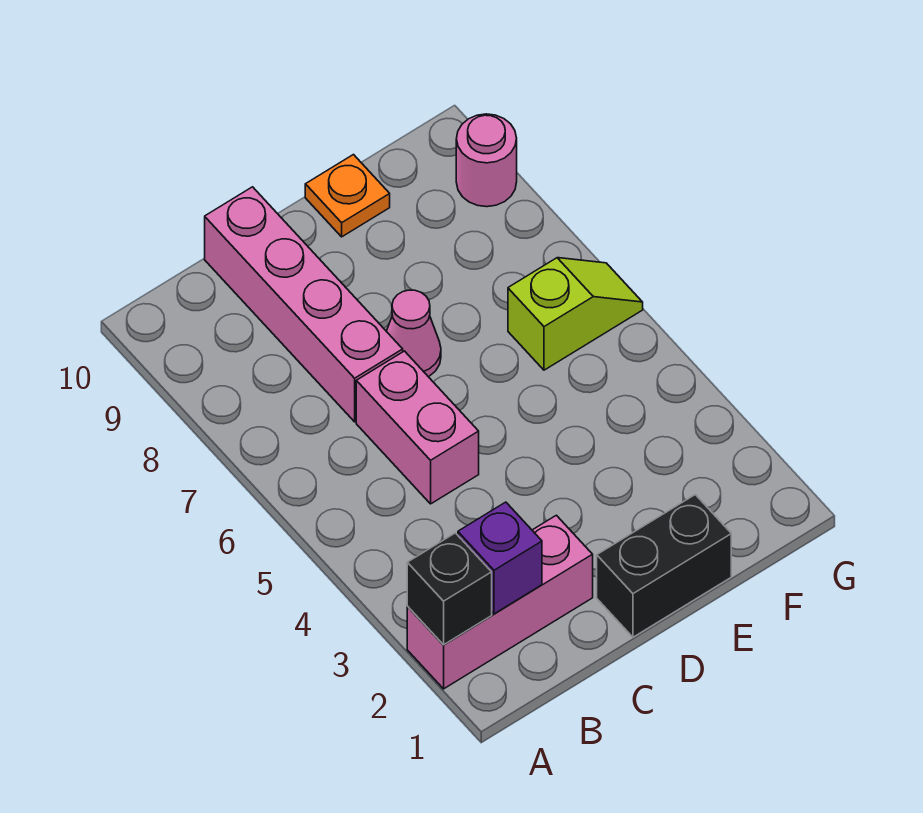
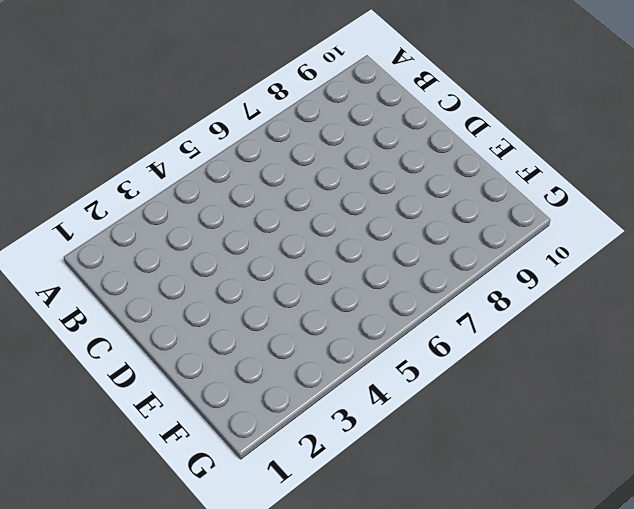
none -> pink brick A2:C2 level 1
none -> pink brick C5:C6 level 1

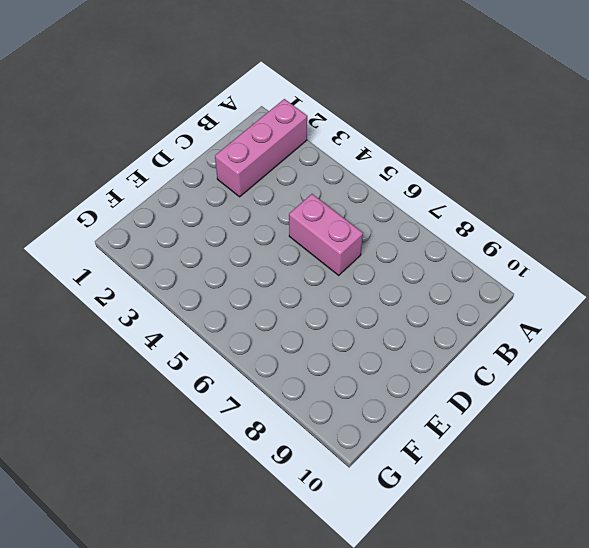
none -> pink brick C7:C10 level 1
none -> black brick D1:E1 level 1

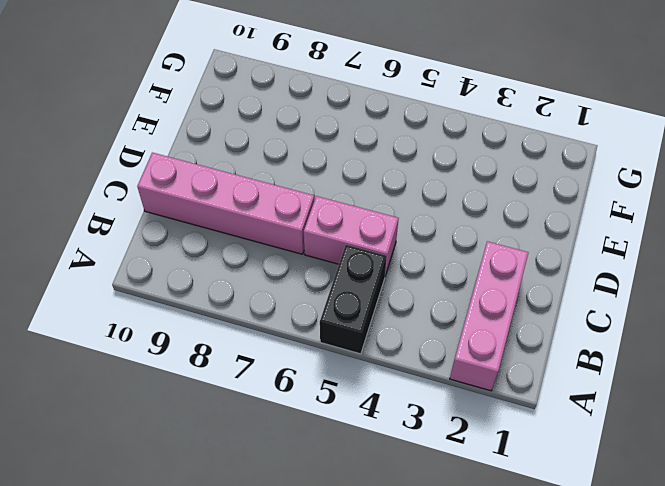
black brick A5:B5 level 1 -> black brick D1:E1 level 1
none -> pink cone D7 level 1
none -> orange plate E10 level 1

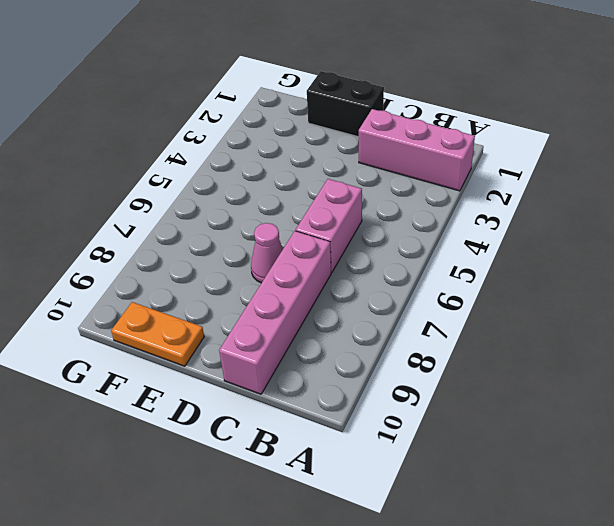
orange plate E10:F10 level 1 -> orange plate E10 level 1
none -> lime slope F6:G6 level 1 top F
none -> pink round brick G9 level 1

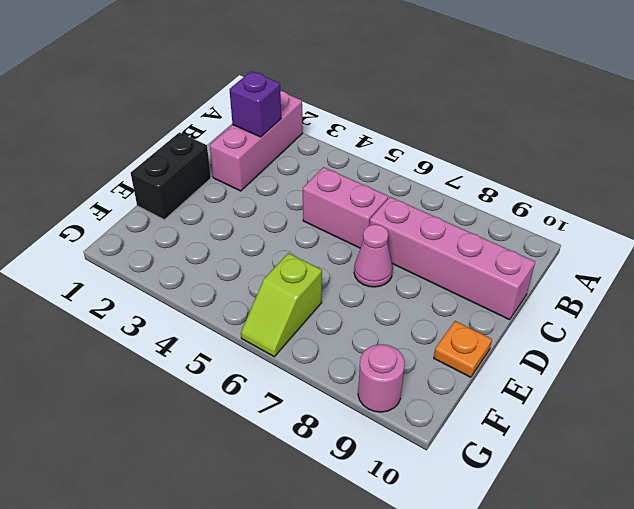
none -> black brick A2 level 2

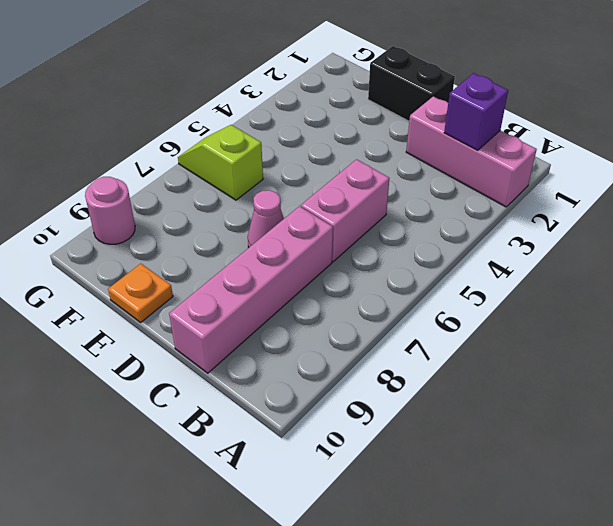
none -> black brick A2 level 2

